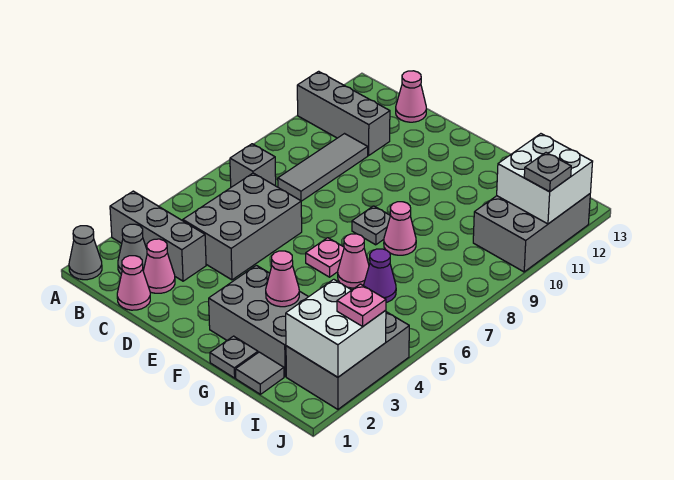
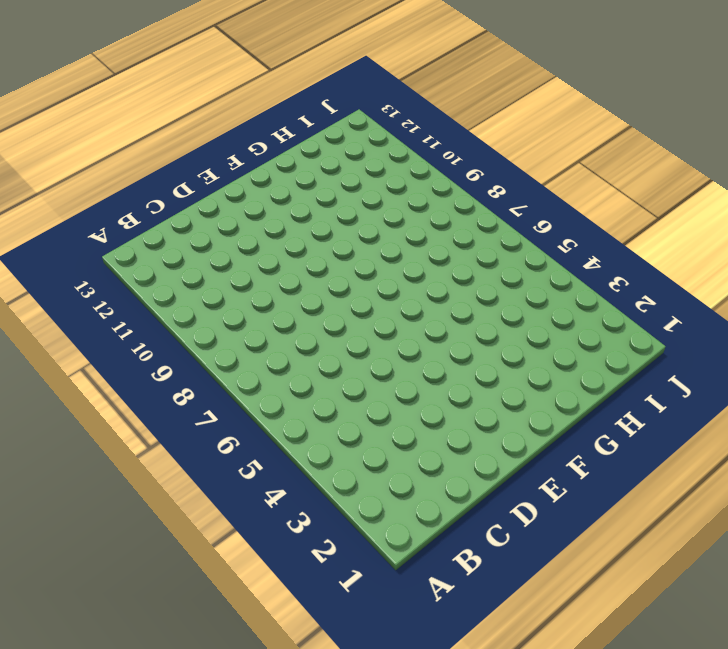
none -> grey cone A1 level 1
none -> grey brick A3:C3 level 1
none -> grey brick A11:C11 level 1

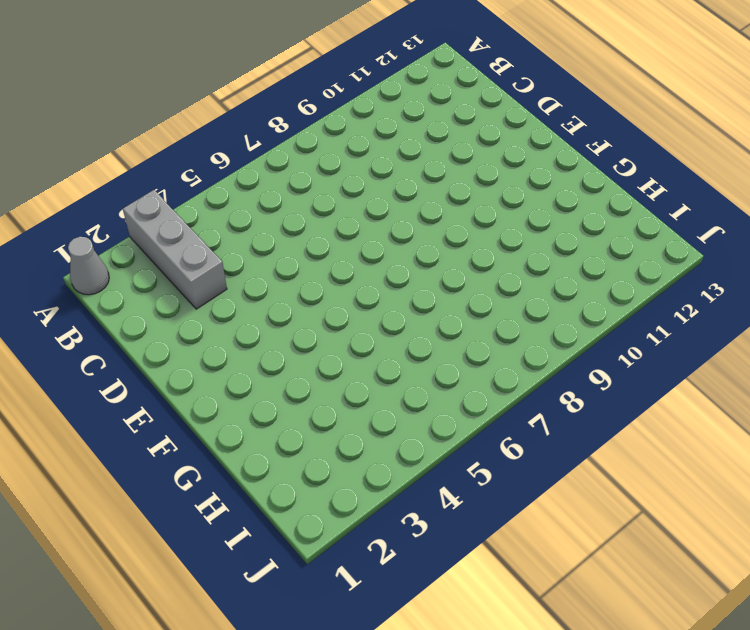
none -> grey brick A11:C11 level 1
none -> grey cone B2 level 1
none -> grey brick B7 level 1

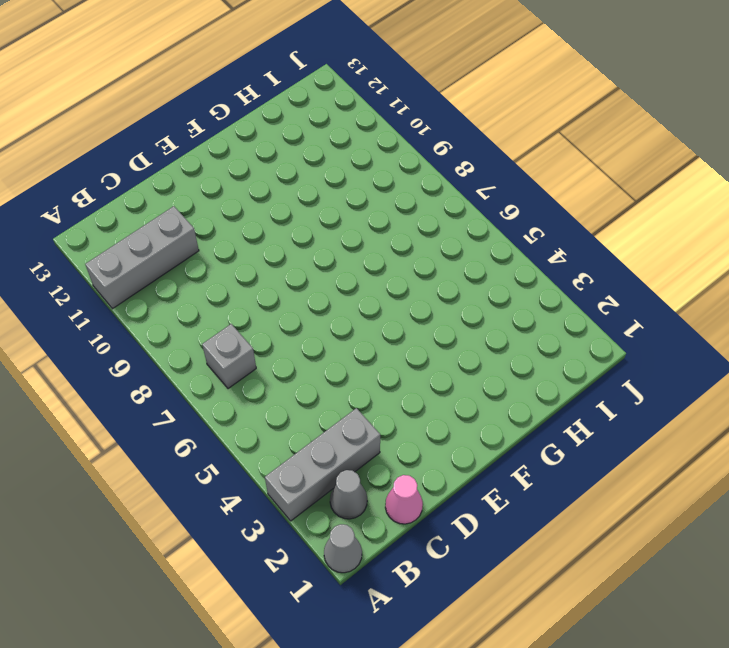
none -> pink cone C2 level 1
none -> grey brick C4:D6 level 1
none -> grey tile C8:C10 level 1

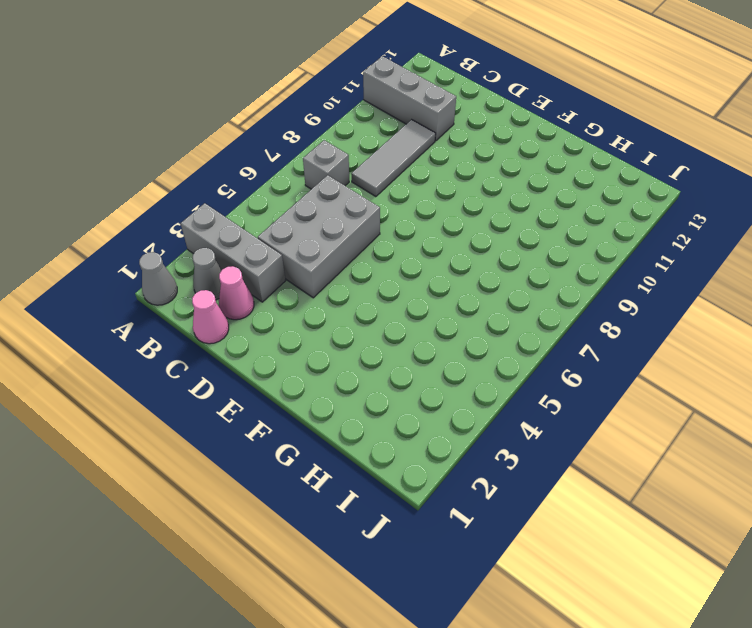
none -> pink cone C13 level 1
none -> grey brick F2:H3 level 1
none -> pink plate F6 level 1

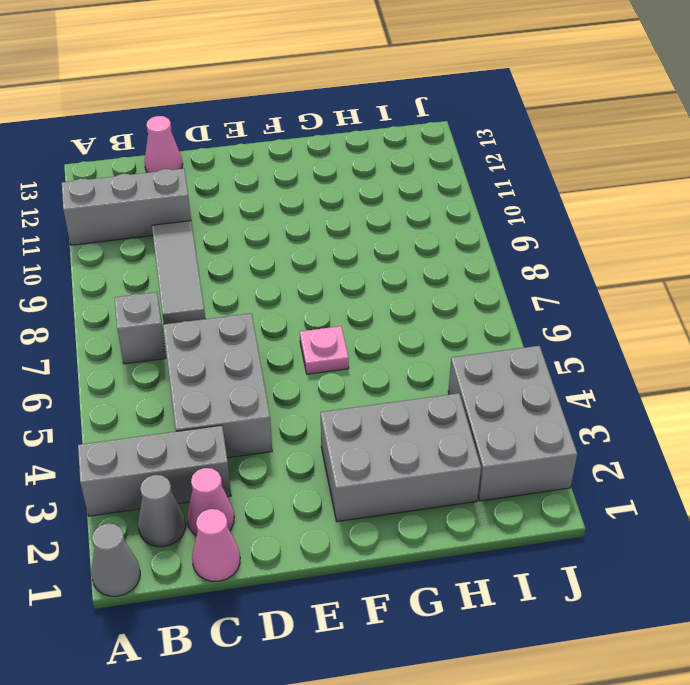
none -> grey plate F8 level 1
none -> grey plate G1 level 1
none -> pink cone G6 level 1

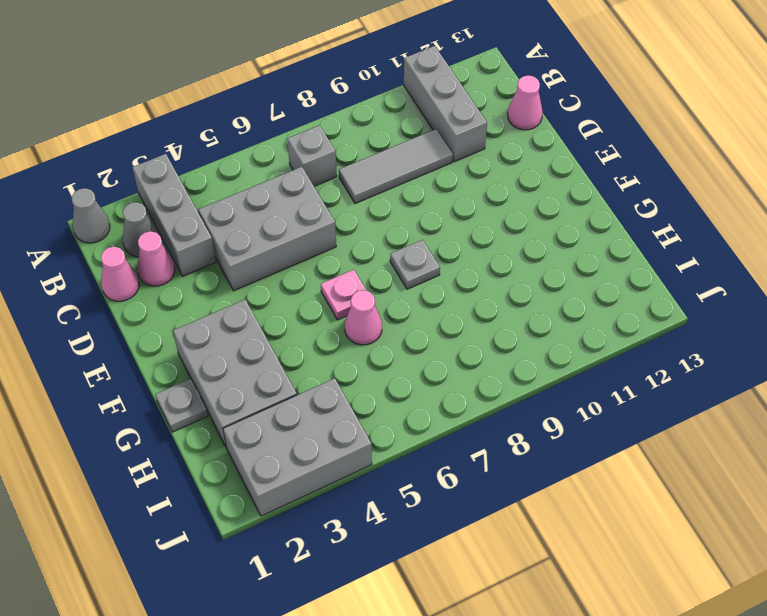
none -> pink cone G8 level 1
none -> grey tile H1 level 1
none -> purple cone H6 level 1

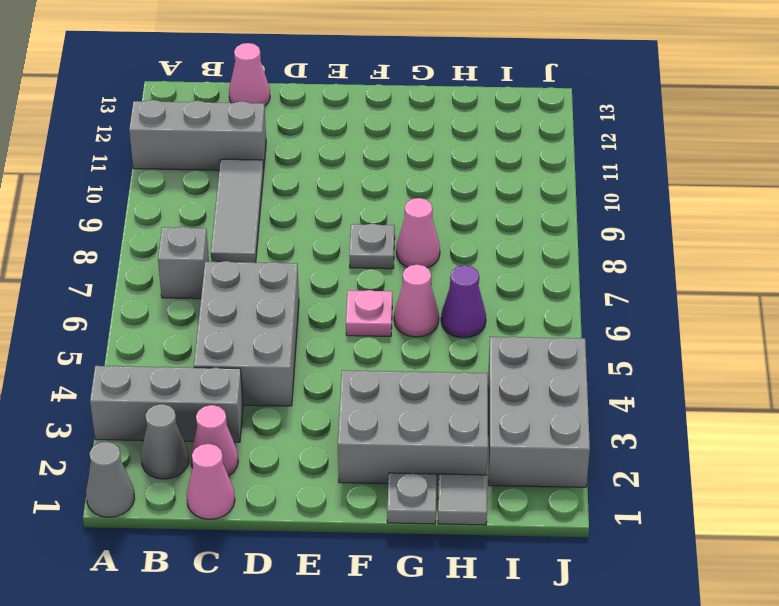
none -> grey brick I10:J12 level 1
none -> pink cone G3 level 2
none -> white brick I2:J3 level 2

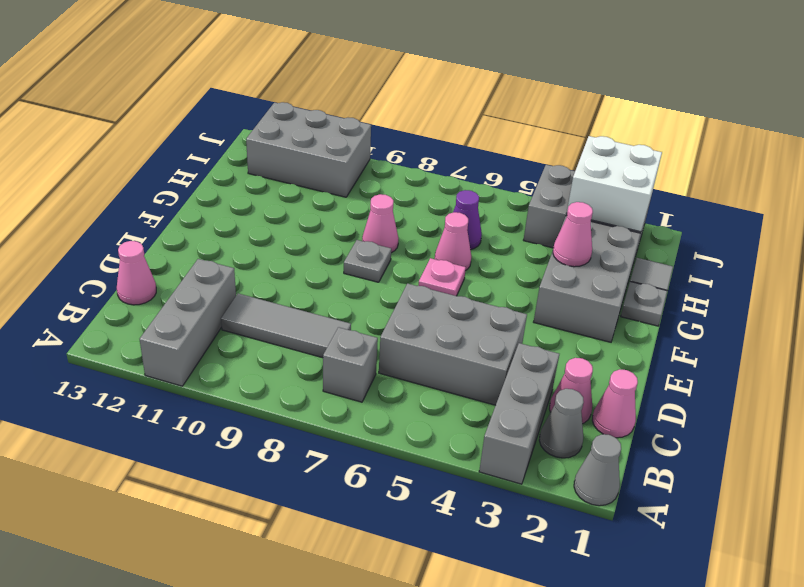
none -> white brick I11:J12 level 2
none -> pink plate J3 level 3
none -> grey plate J11 level 3

